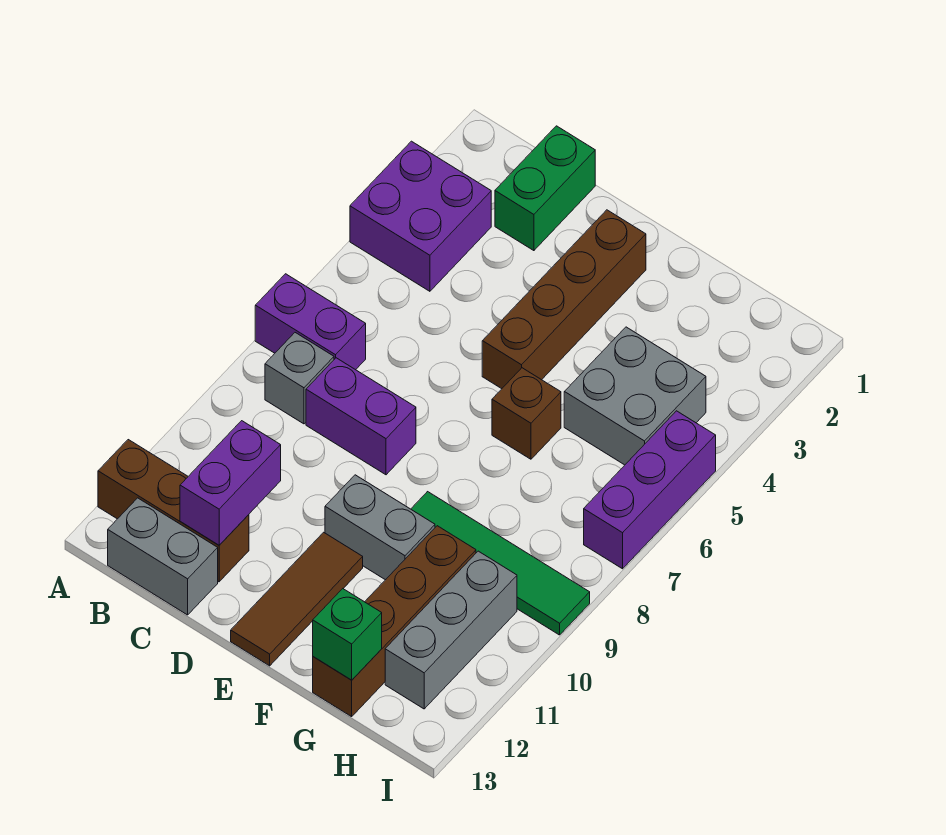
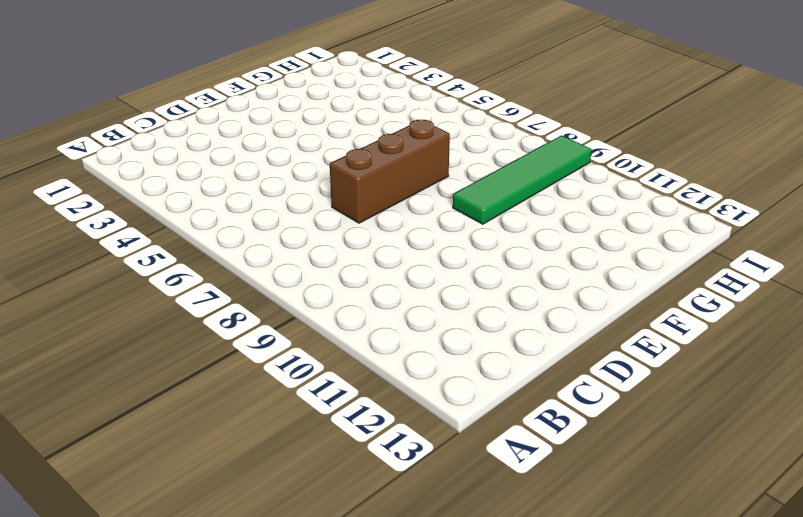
brown brick D7:F7 level 1 -> brown brick A12:C12 level 1
none -> purple brick A3:B4 level 1
none -> purple brick A7:B7 level 1
none -> grey brick B8 level 1

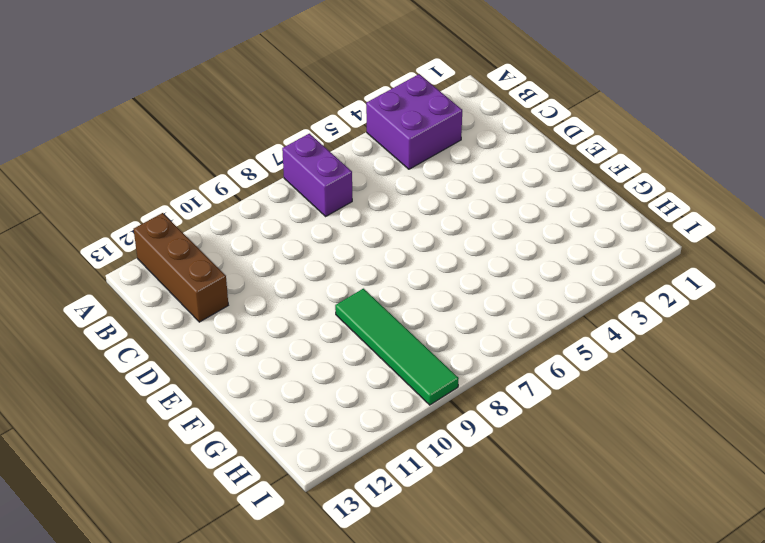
none -> grey brick B8 level 1
none -> grey brick B13:C13 level 1
none -> green brick C1:C2 level 1

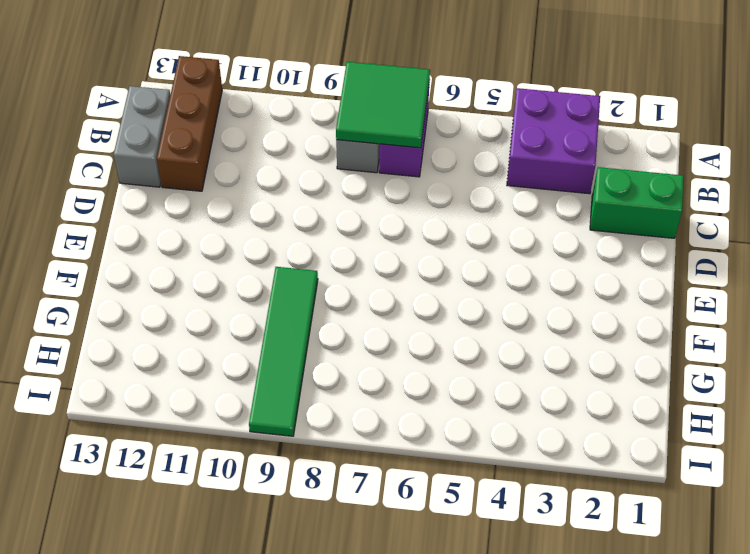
green tile A7:B8 level 2 -> none
none -> purple brick C8:D8 level 1
none -> brown brick E2:E5 level 1
none -> grey brick E10:F10 level 1

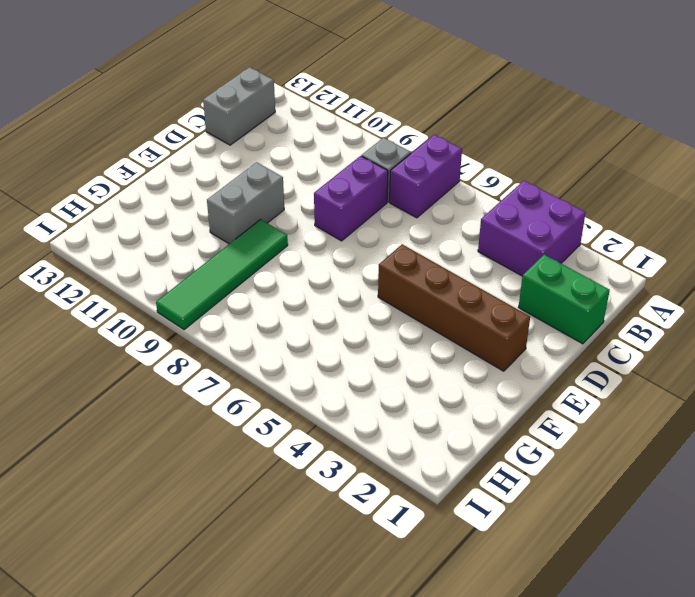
none -> brown brick A12:C12 level 1
none -> brown tile E11:E13 level 1
none -> brown brick F6 level 1

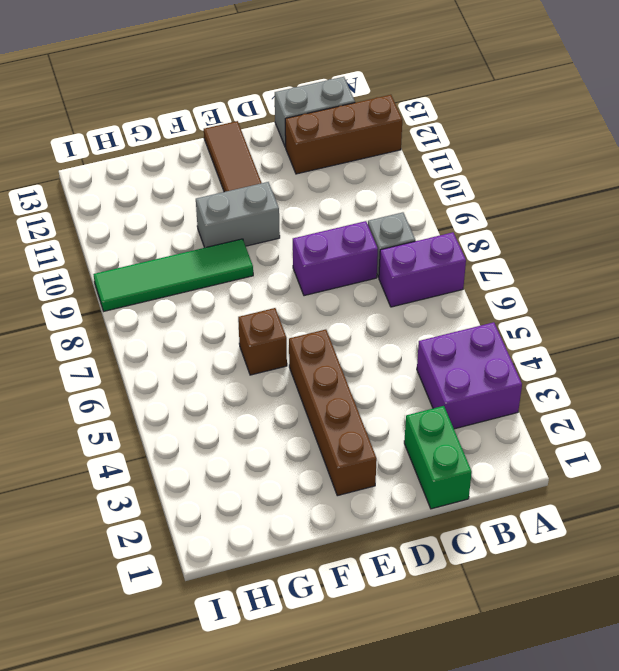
none -> grey brick G4:H5 level 1
none -> brown brick G10:G13 level 1
none -> grey brick H10:H12 level 1

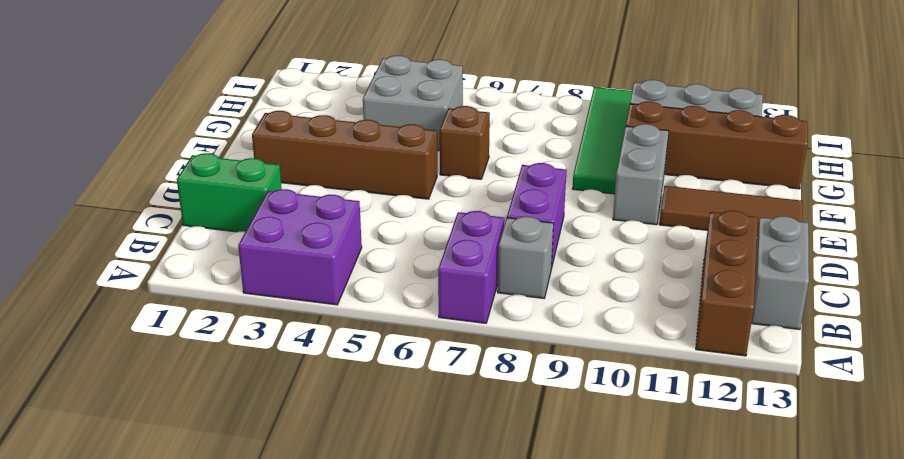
none -> purple brick I5:I7 level 1
none -> purple brick C11:C12 level 2
none -> green brick G13 level 2

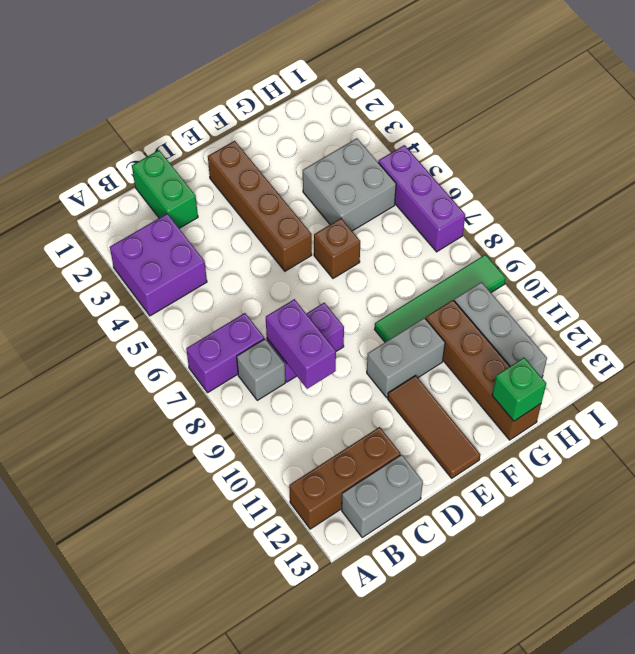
purple brick C8:C9 level 2 -> purple brick C11:C12 level 2

